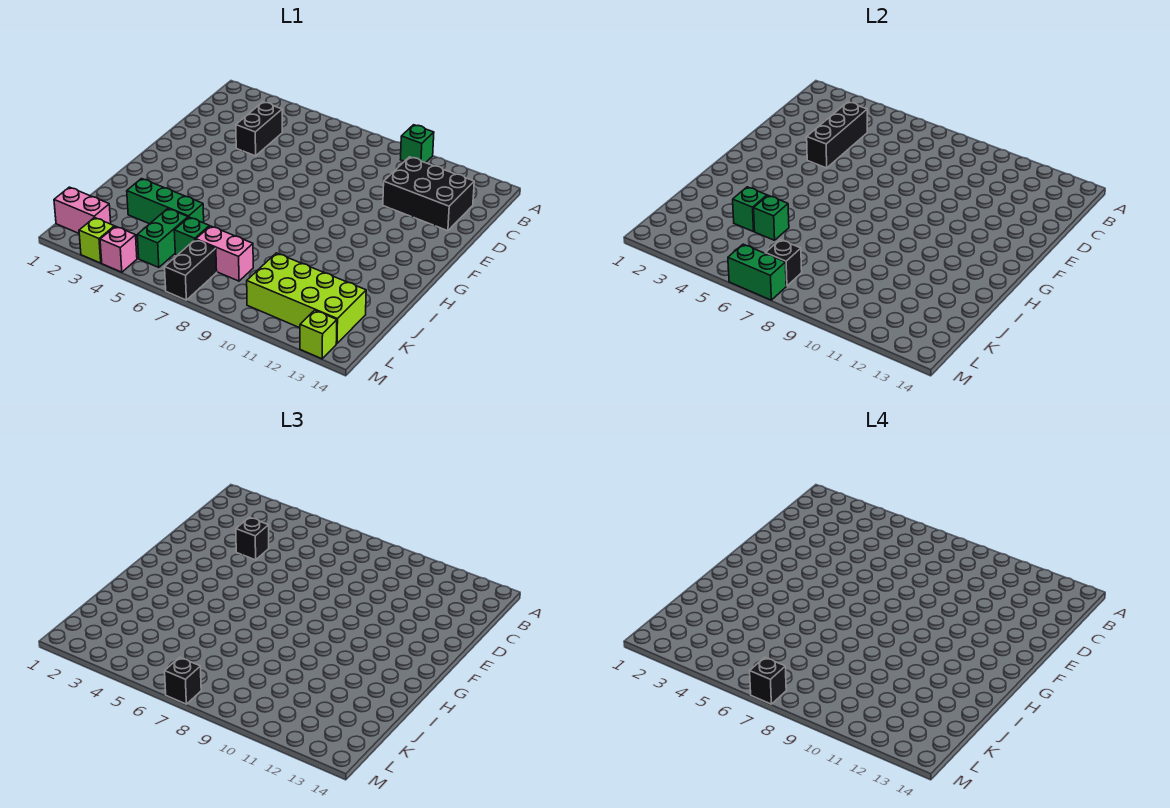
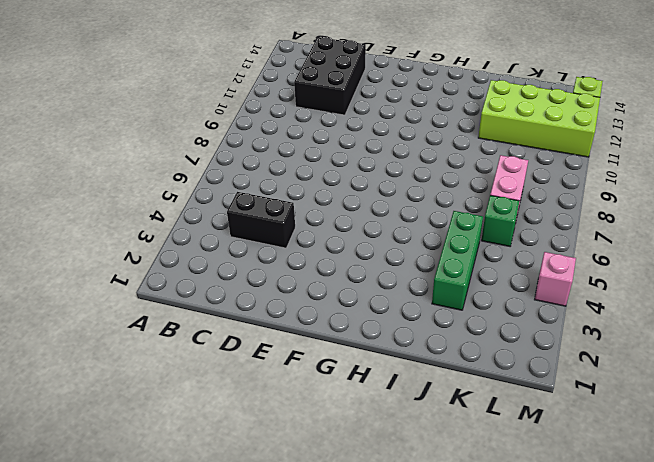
lime brick J11:M12 level 1 -> lime brick K10:L13 level 1
none -> green brick A10 level 1
none -> green brick K5:L5 level 1
none -> pink brick L1:L2 level 1

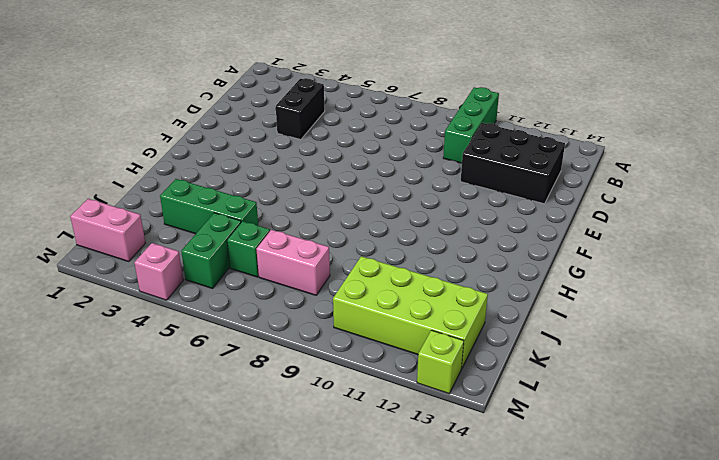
green brick A10:C10 level 1 -> green brick A10 level 1
none -> black brick L7:M7 level 1
none -> lime brick M3 level 1
none -> black brick C4:E4 level 2

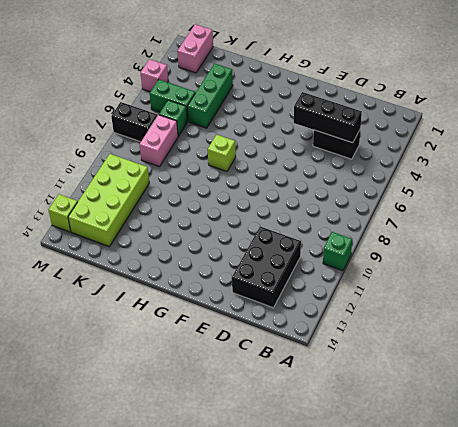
lime brick H7 level 1 -> lime brick M3 level 1
none -> green brick J4 level 2
none -> green brick J5 level 2
none -> black brick L7 level 2

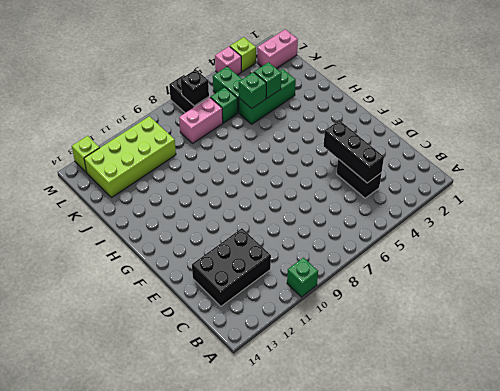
none -> green brick M6:M7 level 2
none -> black brick D4 level 3
none -> black brick M7 level 3

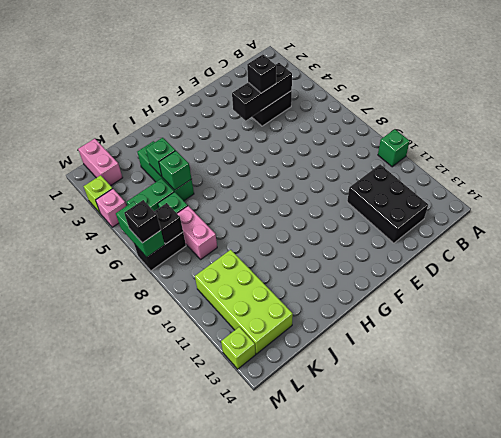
none -> black brick M7 level 4

